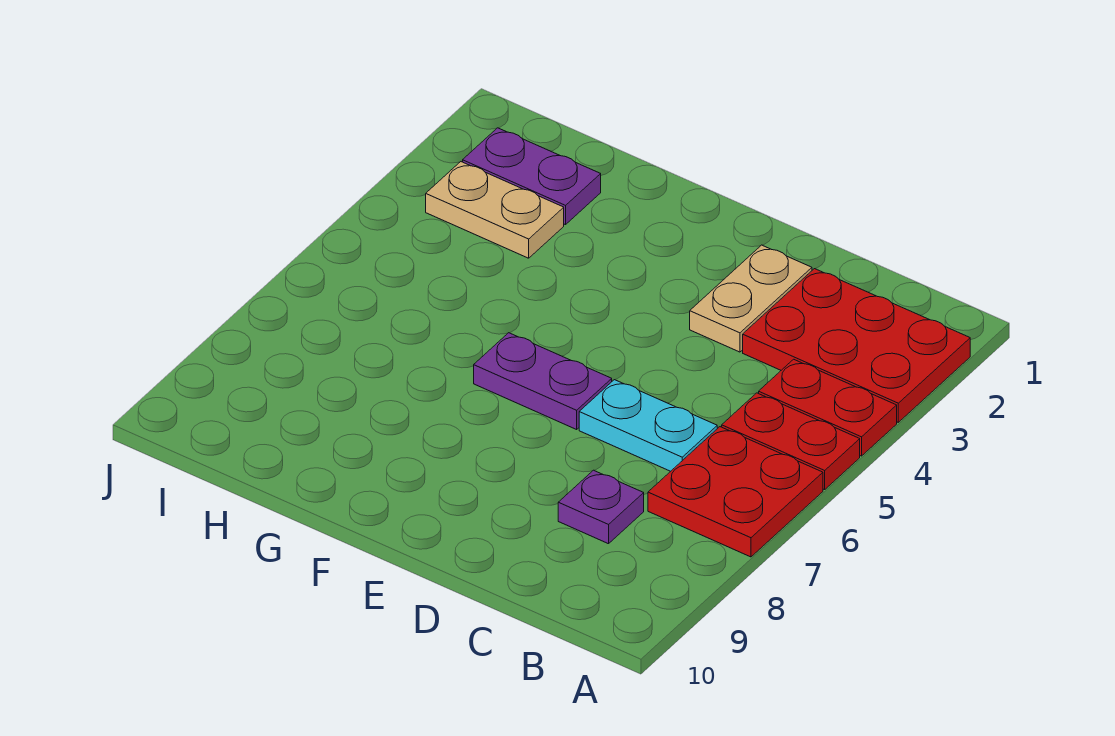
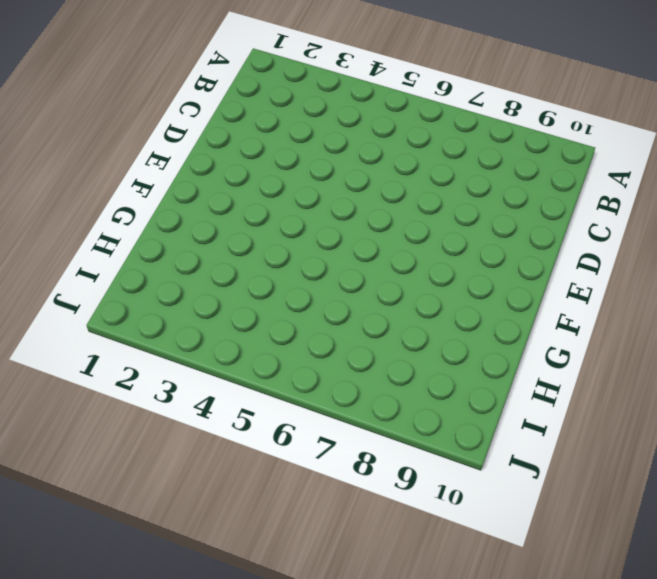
none -> red plate A2:C3 level 1
none -> red plate A4:B4 level 1

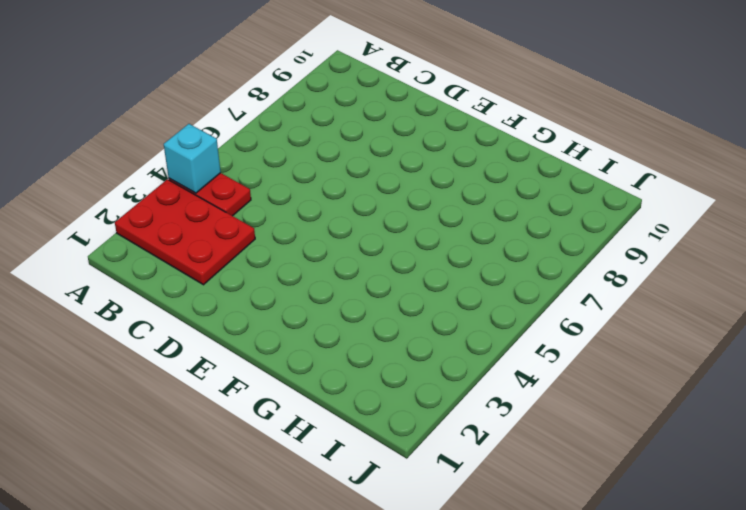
cyan brick A4 level 2 -> none
none -> red plate A5:B5 level 1
none -> red plate A6:B7 level 1

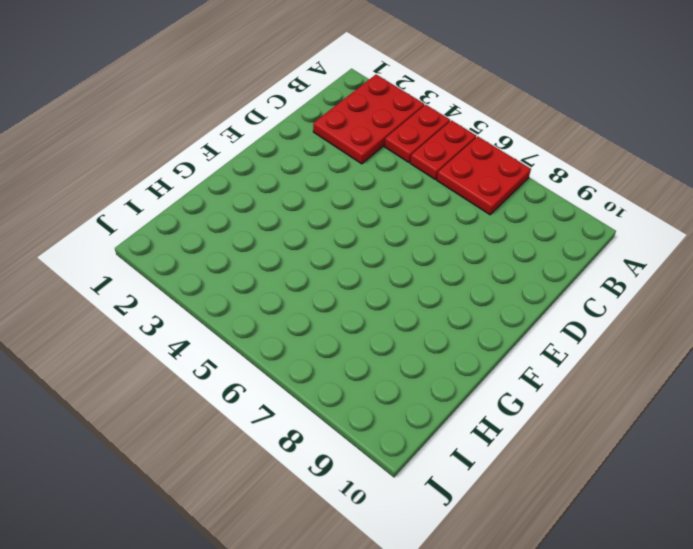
none -> cyan plate C6:D6 level 1
none -> purple plate C8 level 1

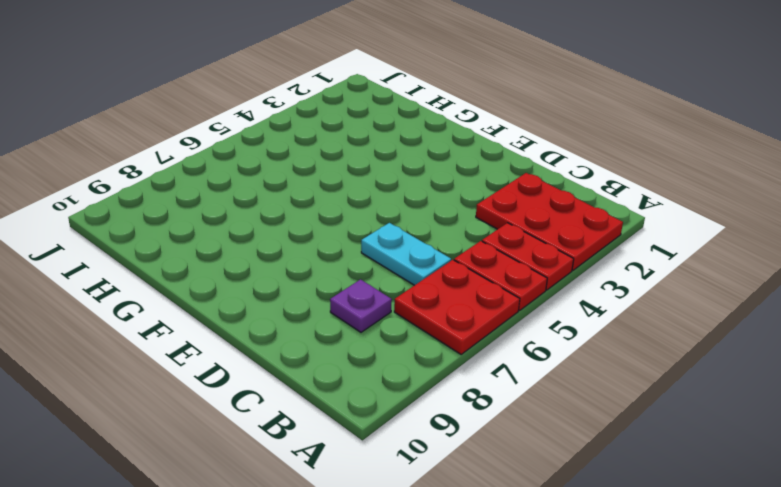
none -> tan plate D2:D3 level 1
none -> purple plate E6:F6 level 1

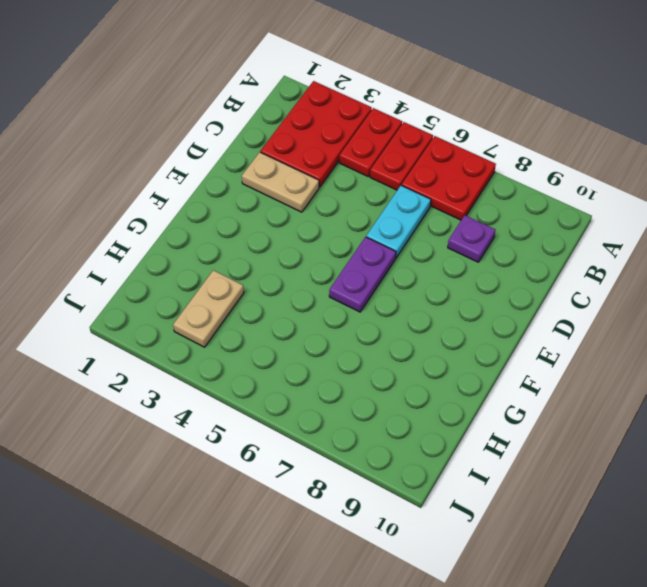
none -> purple plate H2:I2 level 1

